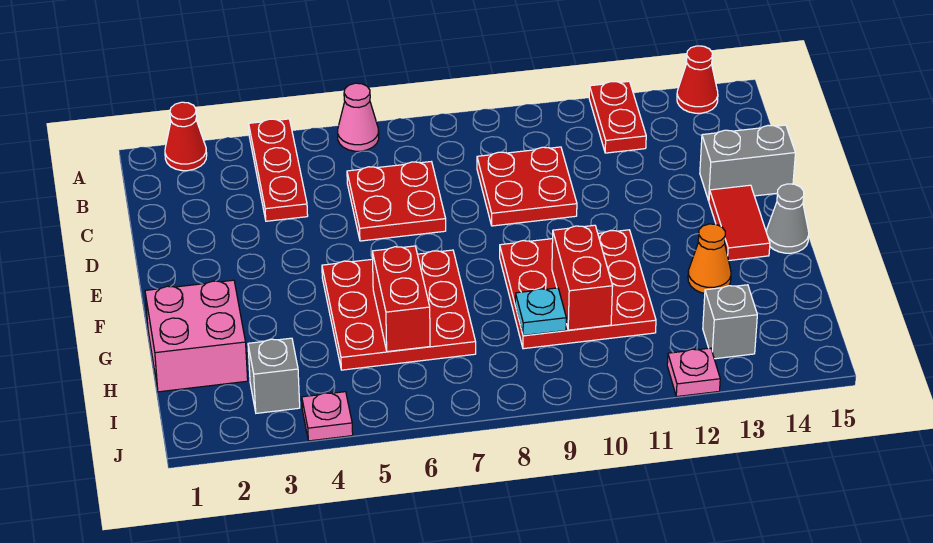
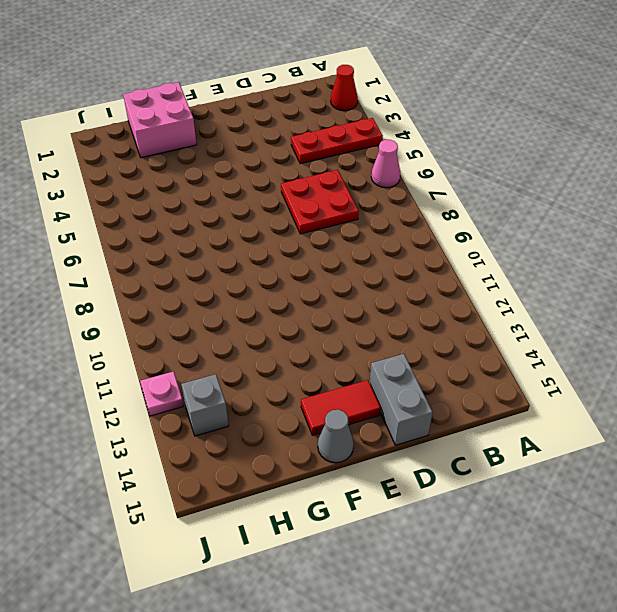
none -> red plate A12:B12 level 1
none -> red cone A14 level 1
none -> red plate C9:D10 level 1

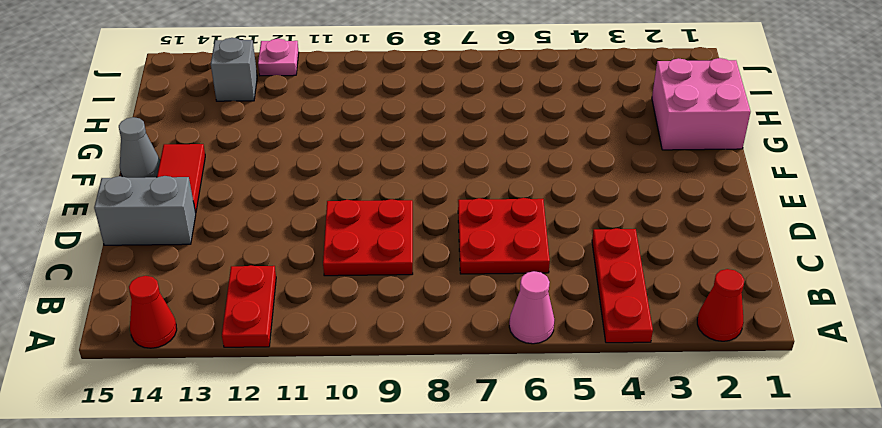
none -> red plate F5:H7 level 1
none -> red plate F9:H11 level 1
none -> orange cone G13 level 1

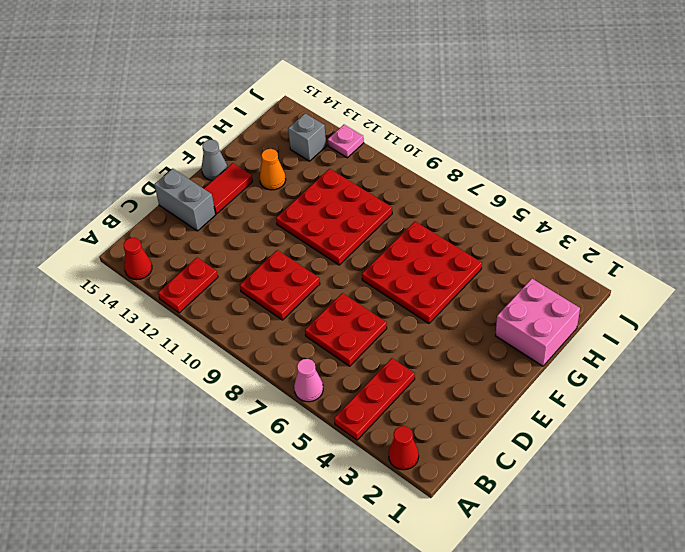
none -> grey brick I3 level 1
none -> pink plate J4 level 1
none -> red brick G6:H6 level 2

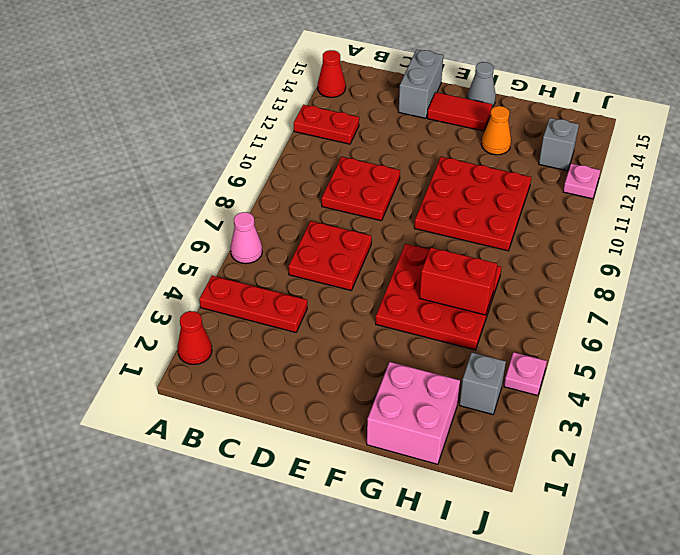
none -> red brick G10:H10 level 2
none -> cyan plate H9 level 2

